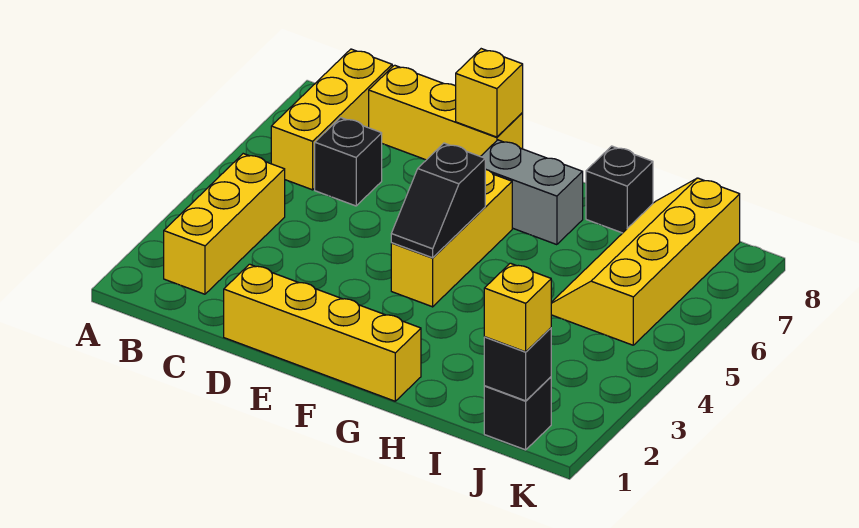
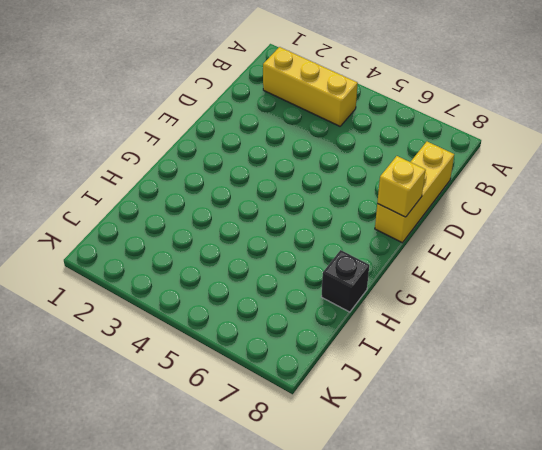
none -> yellow brick B6:B8 level 1
none -> black brick C6 level 1
none -> yellow brick D1:G1 level 1

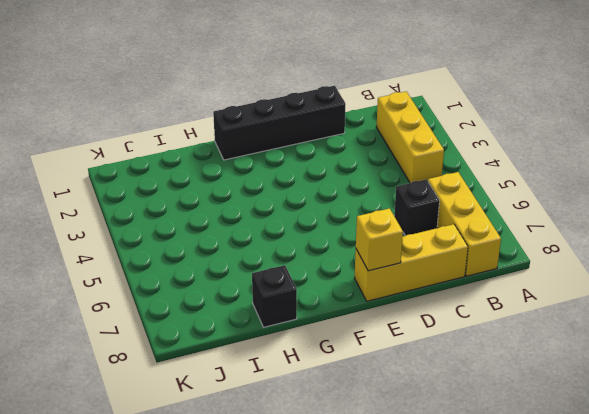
black brick D1:G1 level 1 -> yellow brick D1:G1 level 1
none -> yellow brick F4:F6 level 1
none -> grey brick F7:G7 level 1
none -> yellow slope I5:J8 level 1 top J

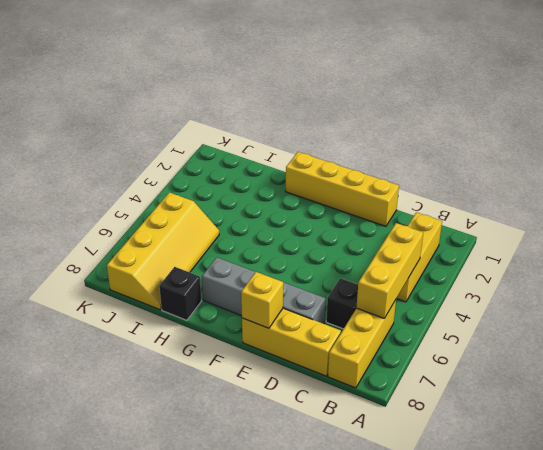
yellow brick B4:B6 level 2 -> yellow brick F4:F6 level 1
grey brick D7:G7 level 1 -> grey brick F7:G7 level 1
none -> black brick J1 level 1
none -> black slope F4:F5 level 2 top 5
none -> black brick J1 level 2

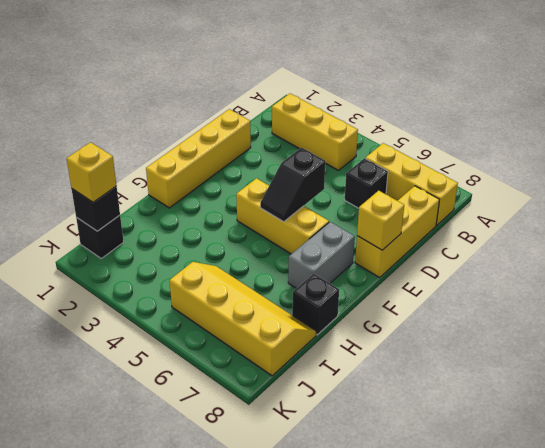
black slope E5:F5 level 2 top E -> black slope F4:F5 level 2 top 5

